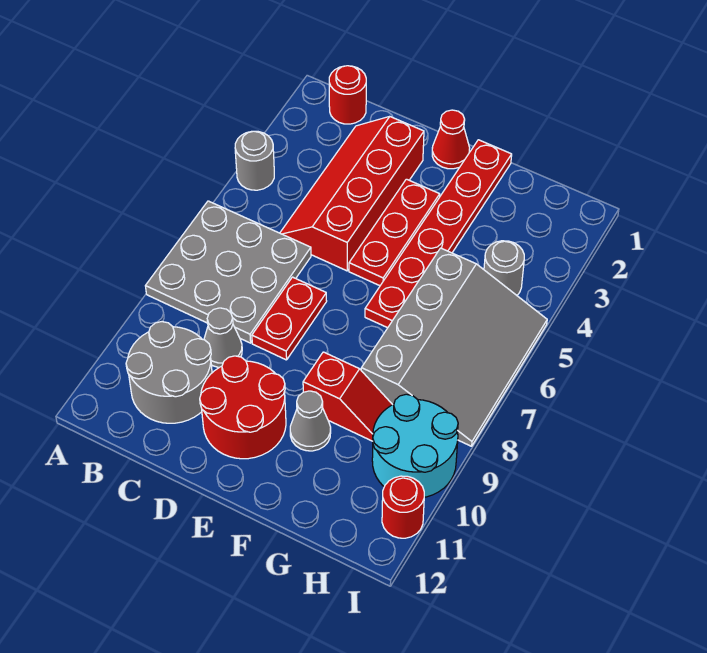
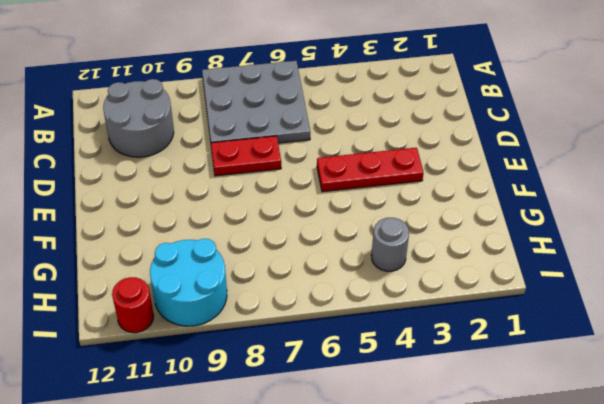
none -> grey round brick A4 level 1
none -> red round brick B1 level 1
none -> red slope C2:D5 level 1 top D

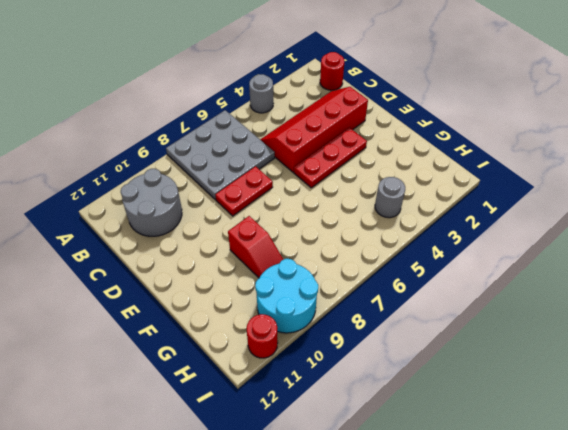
none -> grey cone C9 level 1
none -> red round brick D10:E11 level 1
none -> red cone E1 level 1

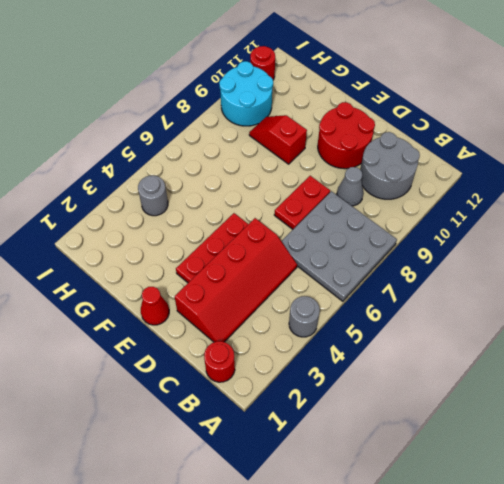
none -> red plate F1:F6 level 1
none -> grey cone F10 level 1
none -> grey slope G5:I8 level 1 top G

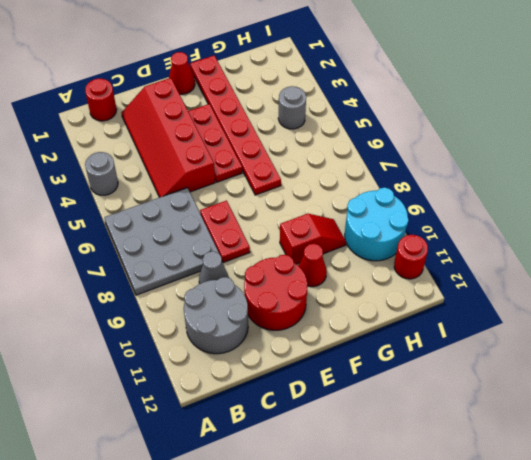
red cone F10 level 1 -> grey cone F10 level 1
none -> grey slope G5:I8 level 1 top G

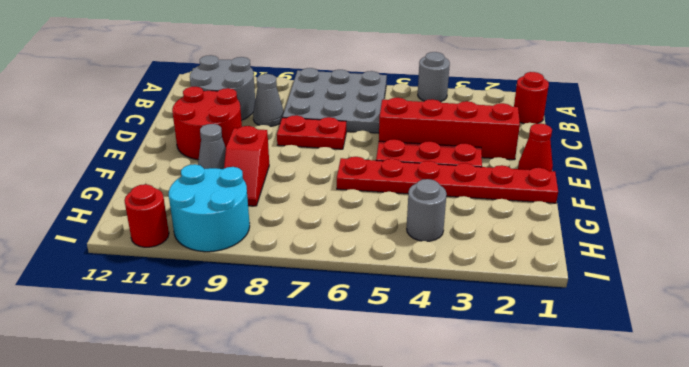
none -> grey slope G5:I8 level 1 top G

